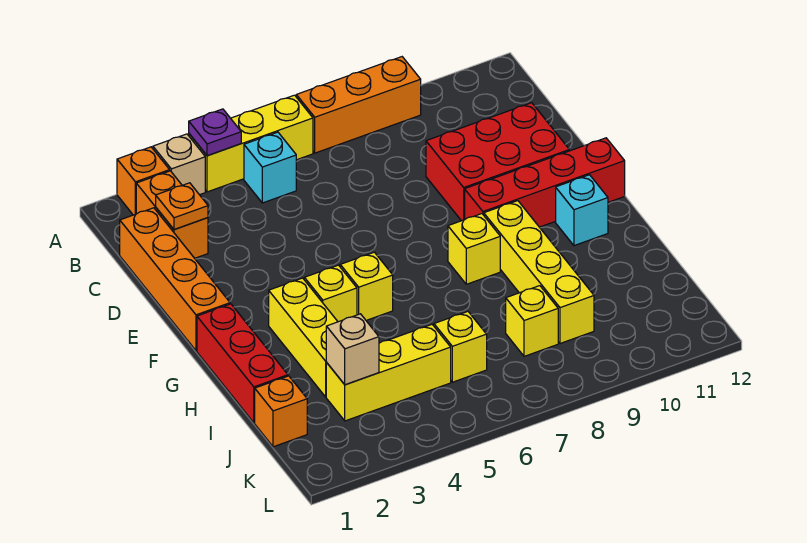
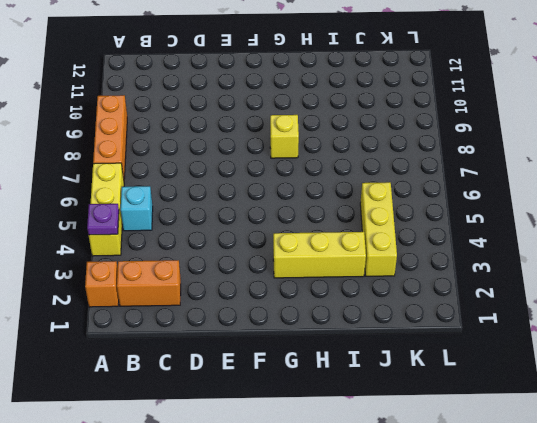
none -> tan brick A3 level 1
none -> orange brick C1:F1 level 1
none -> red brick D9:E11 level 1

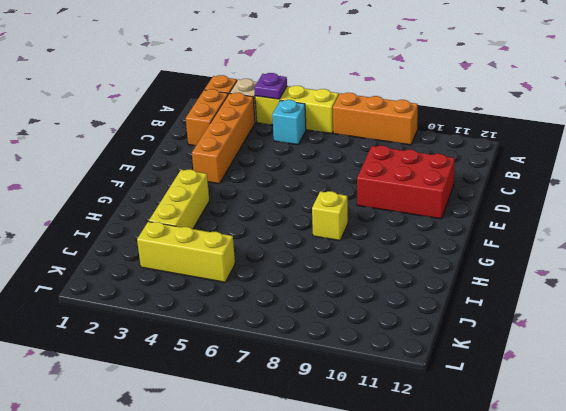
orange brick B3:E3 level 1 -> orange brick C1:F1 level 1
none -> red brick F9:F12 level 1
none -> red brick G1:I1 level 1
none -> yellow brick G4 level 1

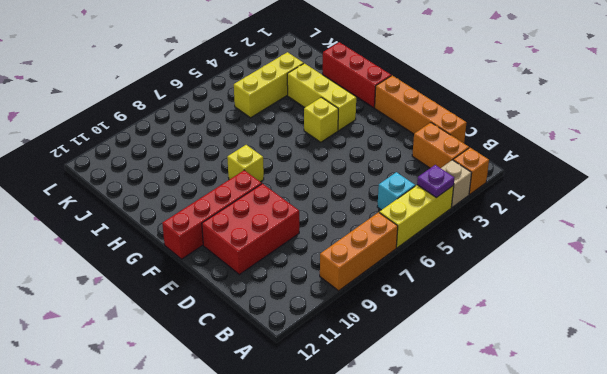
none -> yellow brick G5 level 1
none -> yellow brick G9:J9 level 1
none -> cyan brick G11 level 1

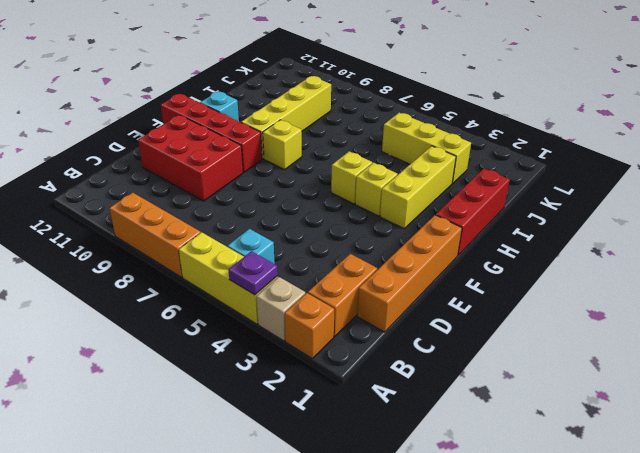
none -> orange brick J1 level 1
none -> yellow brick J6 level 1
none -> yellow brick J8 level 1

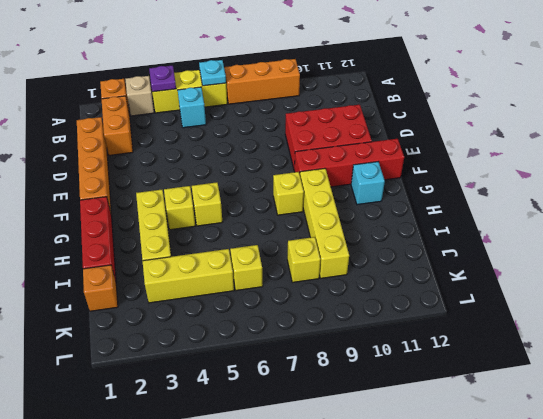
cyan plate A6 level 2 -> none
none -> orange plate C2 level 2
none -> tan brick J3 level 2

